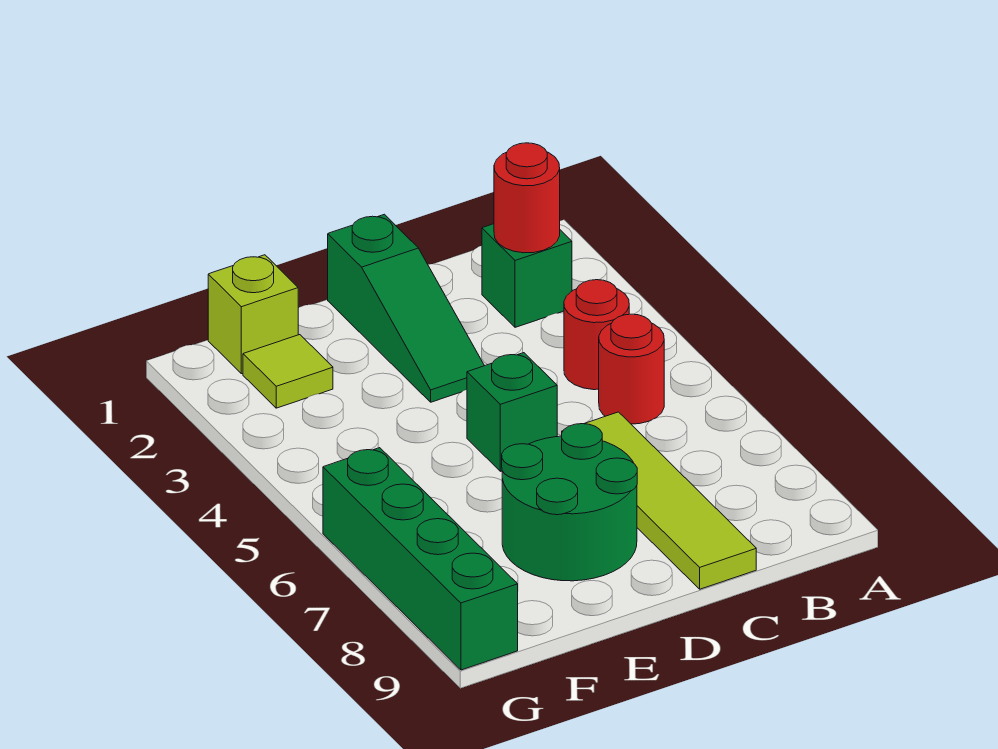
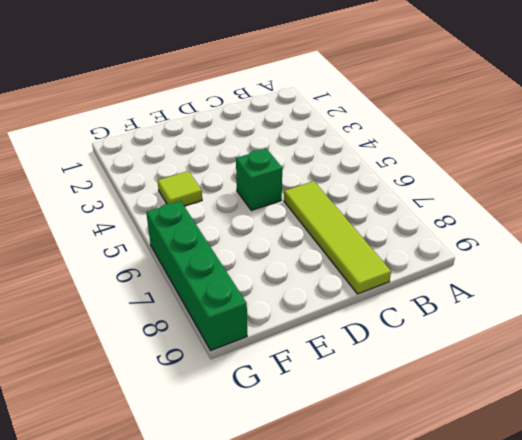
lime tile F4 level 1 -> lime tile F2 level 1
none -> green brick B2 level 1
none -> red round brick B4 level 1

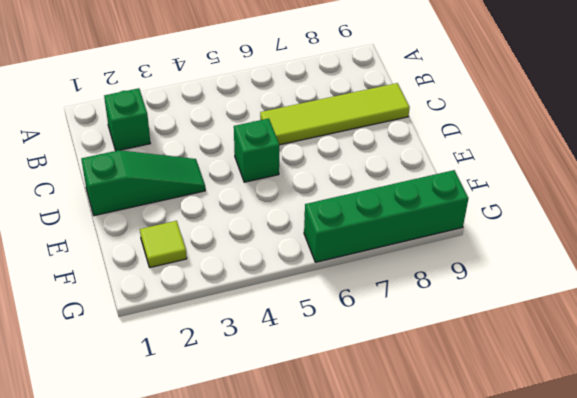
none -> red round brick B4 level 1
none -> red round brick B5 level 1

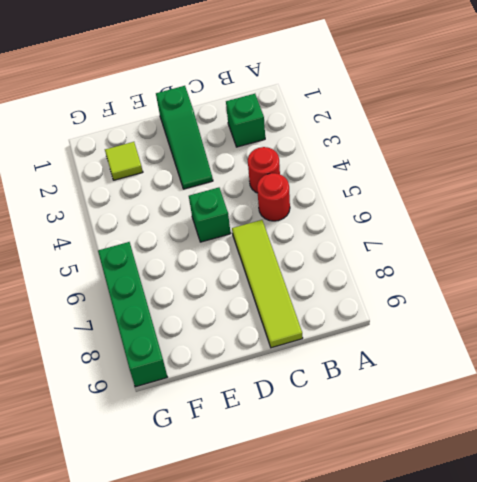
none -> green round brick D7:E8 level 1
none -> lime brick F1 level 1

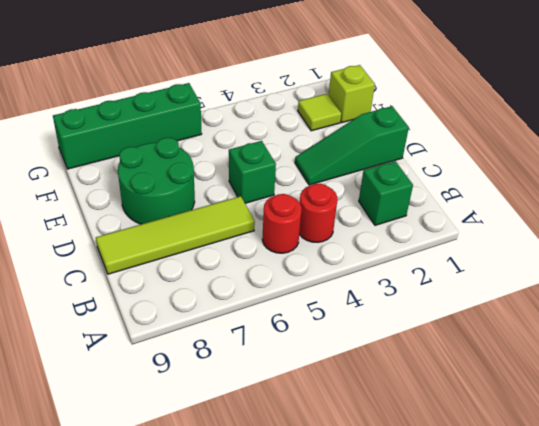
none -> red round brick B2 level 2

